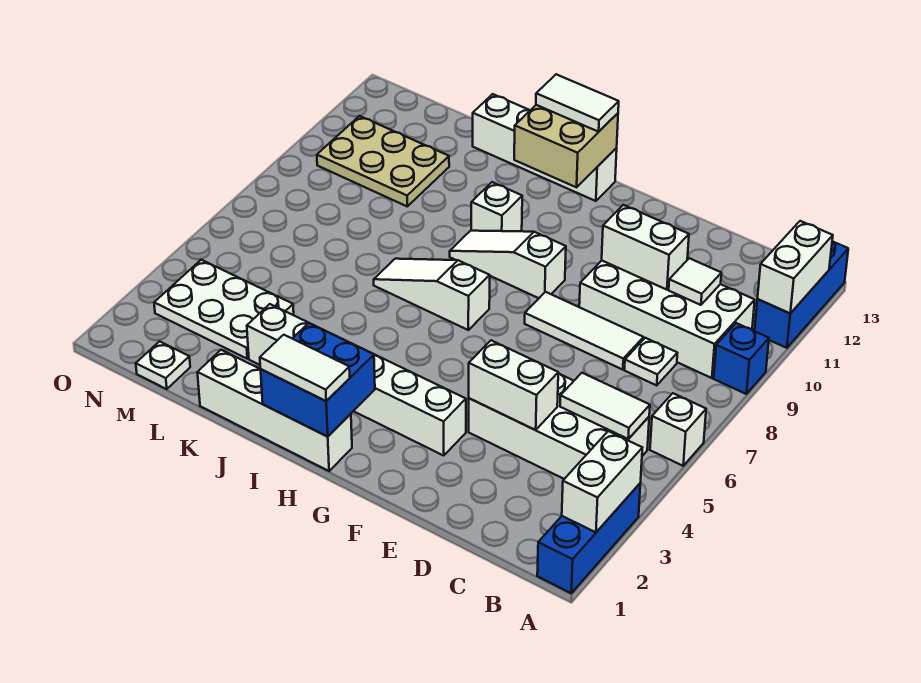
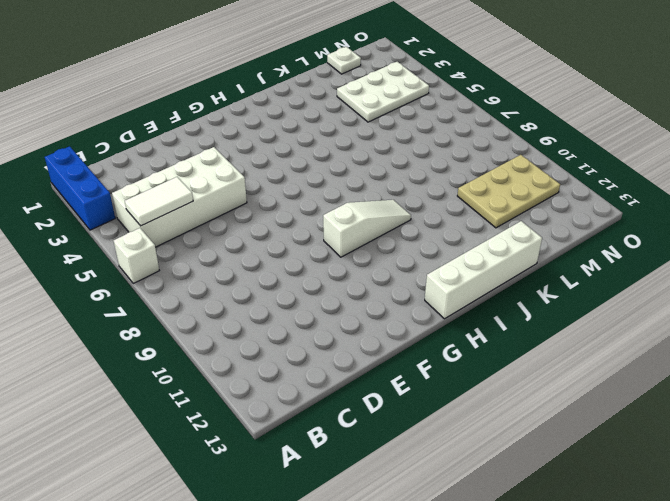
none -> blue brick A9 level 1
none -> blue brick A11:A13 level 1
none -> white brick B9:E10 level 1

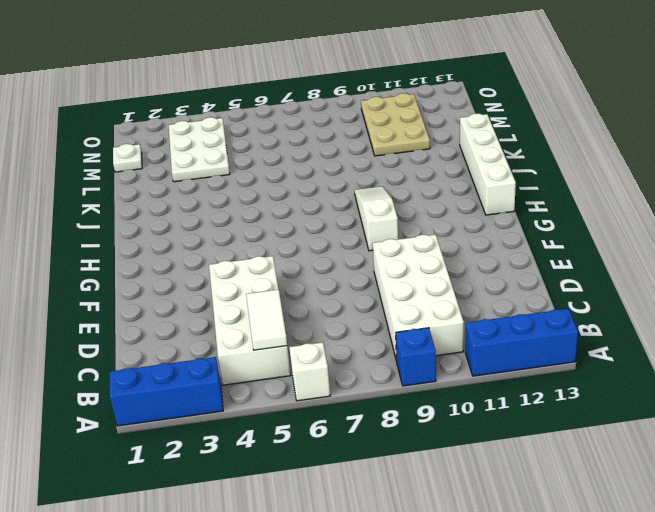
none -> white plate C8 level 1
none -> white tile D8:F8 level 1
none -> white brick F3:K3 level 1

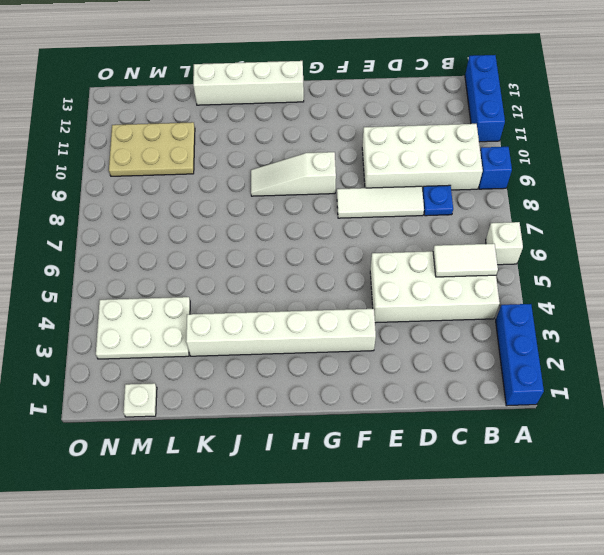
blue plate C8 level 1 -> white plate C8 level 1
none -> white brick H1:K1 level 1
none -> white slope H7:J7 level 1 top H
none -> white brick I10 level 1

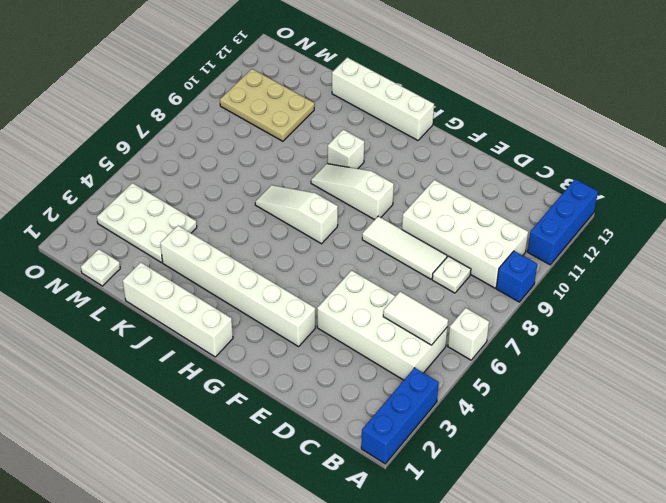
none -> white brick A2:A3 level 2
none -> white brick A11:A12 level 2
none -> white tile C10 level 2

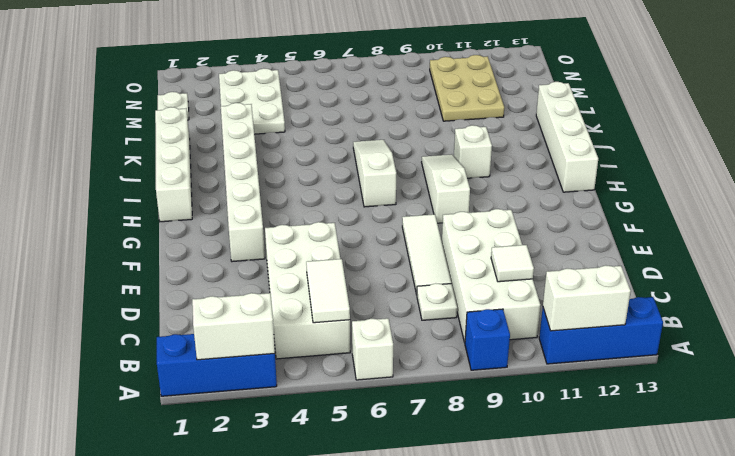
none -> white brick D4:E4 level 2
none -> white brick D10:E10 level 2
none -> blue brick H1:I2 level 2

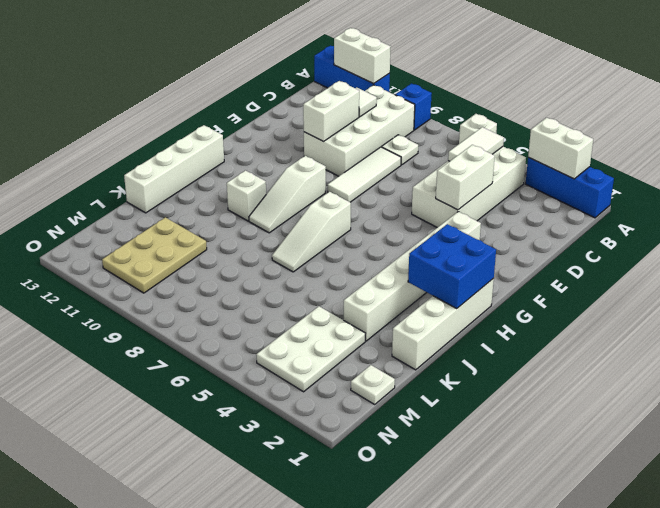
none -> tan brick H12:I13 level 2
none -> white tile H1:I1 level 3
none -> white tile H13:I13 level 3

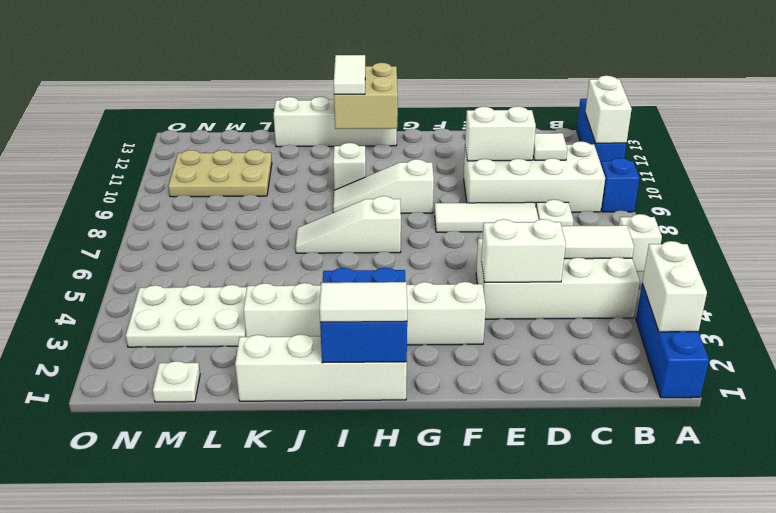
white tile I12:I13 level 3 -> white tile H13:I13 level 3

